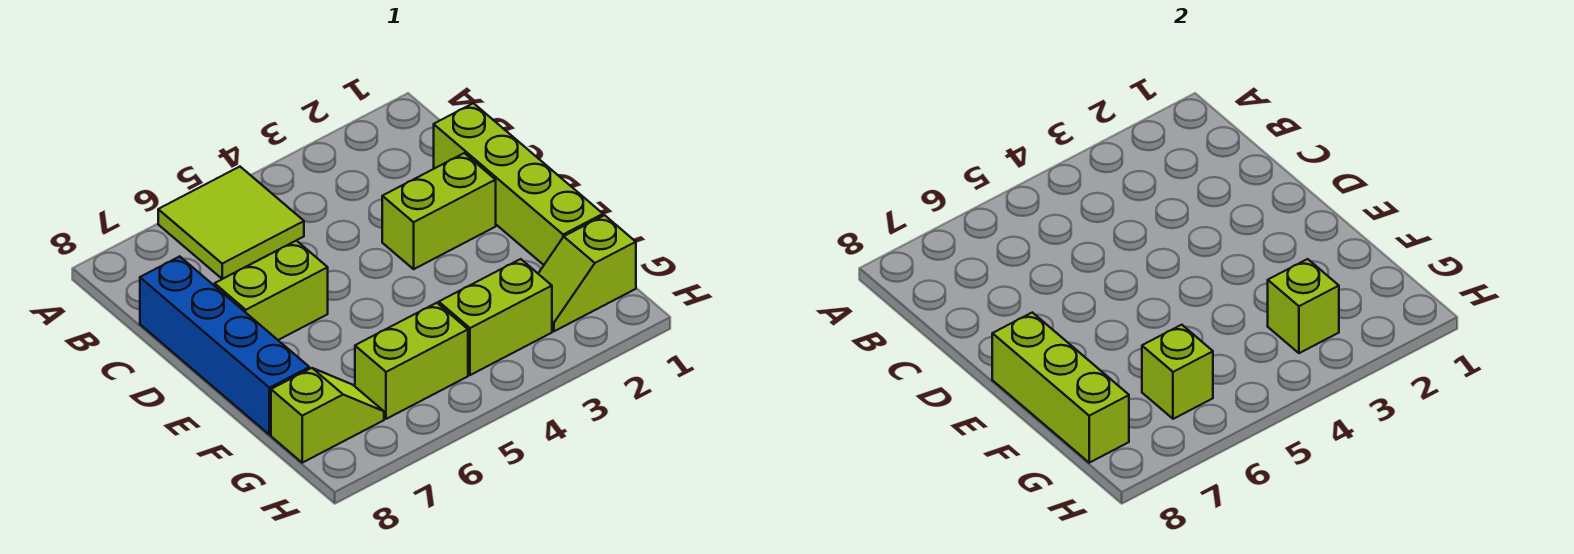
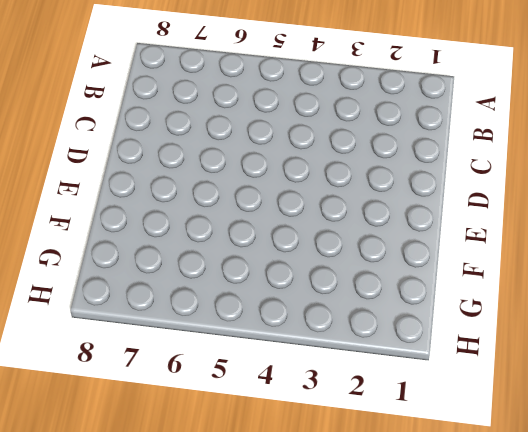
none -> lime tile A5:B6 level 1
none -> lime brick C1:F1 level 1
none -> blue brick C8:F8 level 1

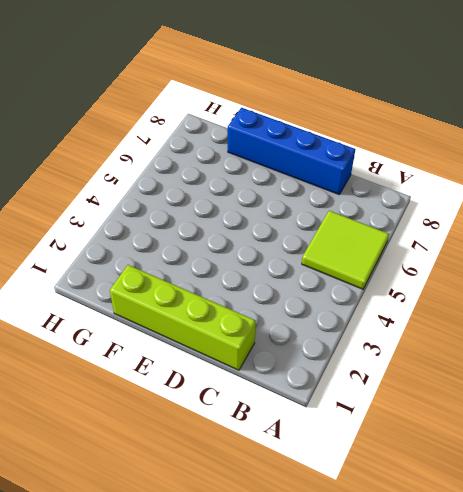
none -> lime brick D2:D3 level 1
none -> lime brick D6:D7 level 1
none -> lime slope G1:G2 level 1 top 1

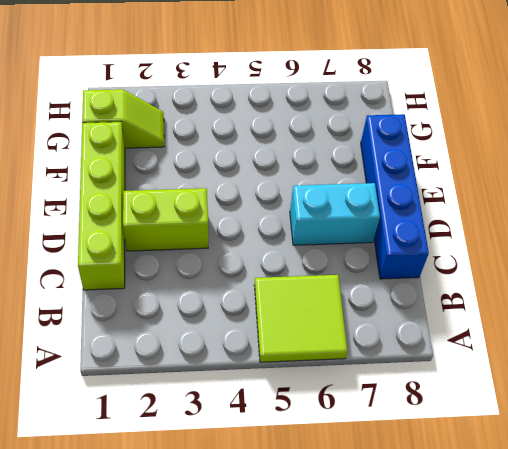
cyan brick D6:D7 level 1 -> lime brick D6:D7 level 1
none -> lime brick G3:G4 level 1
none -> lime brick G5:G6 level 1
none -> lime slope G7:G8 level 1 top 8

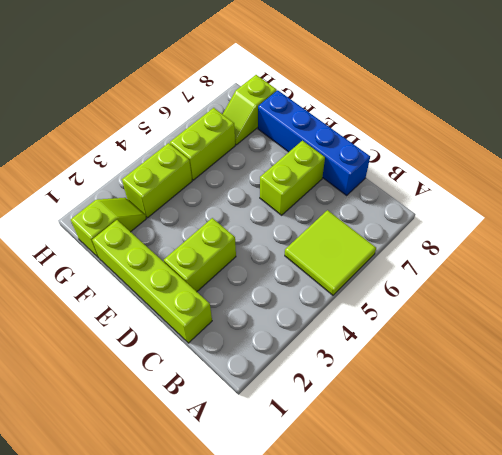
none -> lime brick E8:G8 level 2
none -> lime brick G3 level 2
none -> lime brick G6 level 2

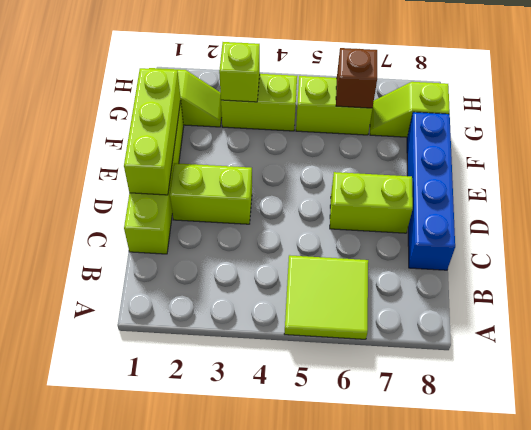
lime brick D1:F1 level 2 -> lime brick E8:G8 level 2
brown brick G6 level 2 -> lime brick G6 level 2

